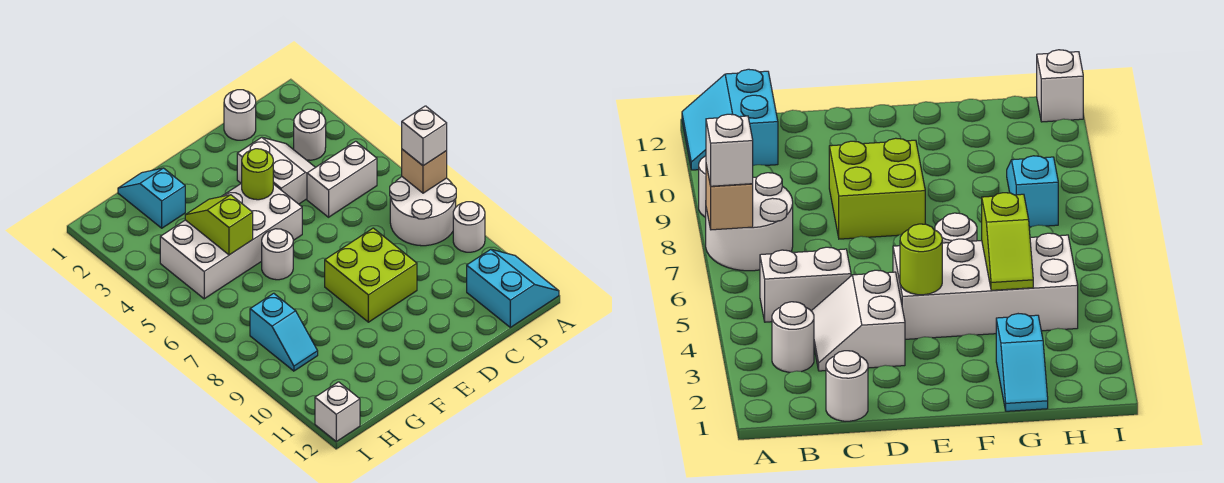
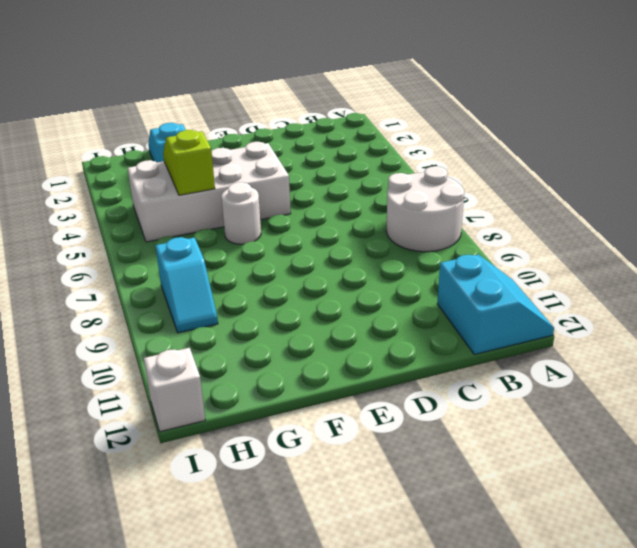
none -> white round brick A9 level 1
none -> white round brick B3 level 1
none -> white brick B5:C5 level 1

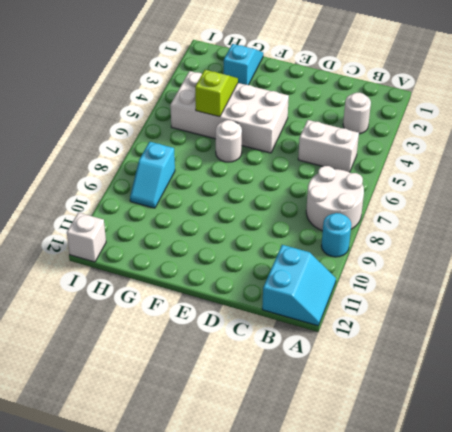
cyan round brick A9 level 1 -> white round brick A9 level 1
none -> white round brick C1 level 1
none -> white slope C3:D4 level 1 top D
none -> lime brick D8:E9 level 1

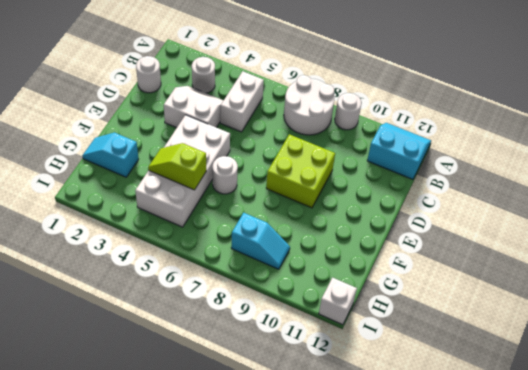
none -> tan brick A7 level 2
none -> lime round brick E4 level 2
none -> white brick A7 level 3

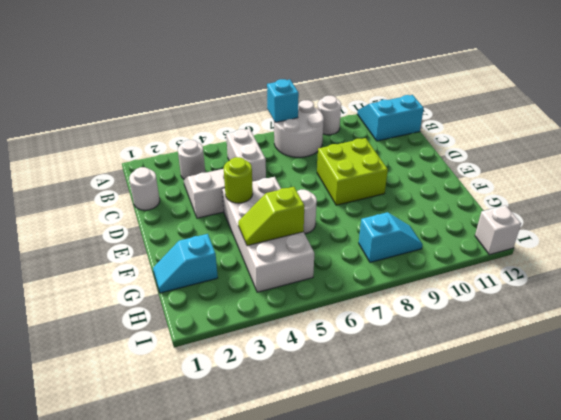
cyan brick A7 level 2 -> tan brick A7 level 2
none -> white brick A7 level 3

